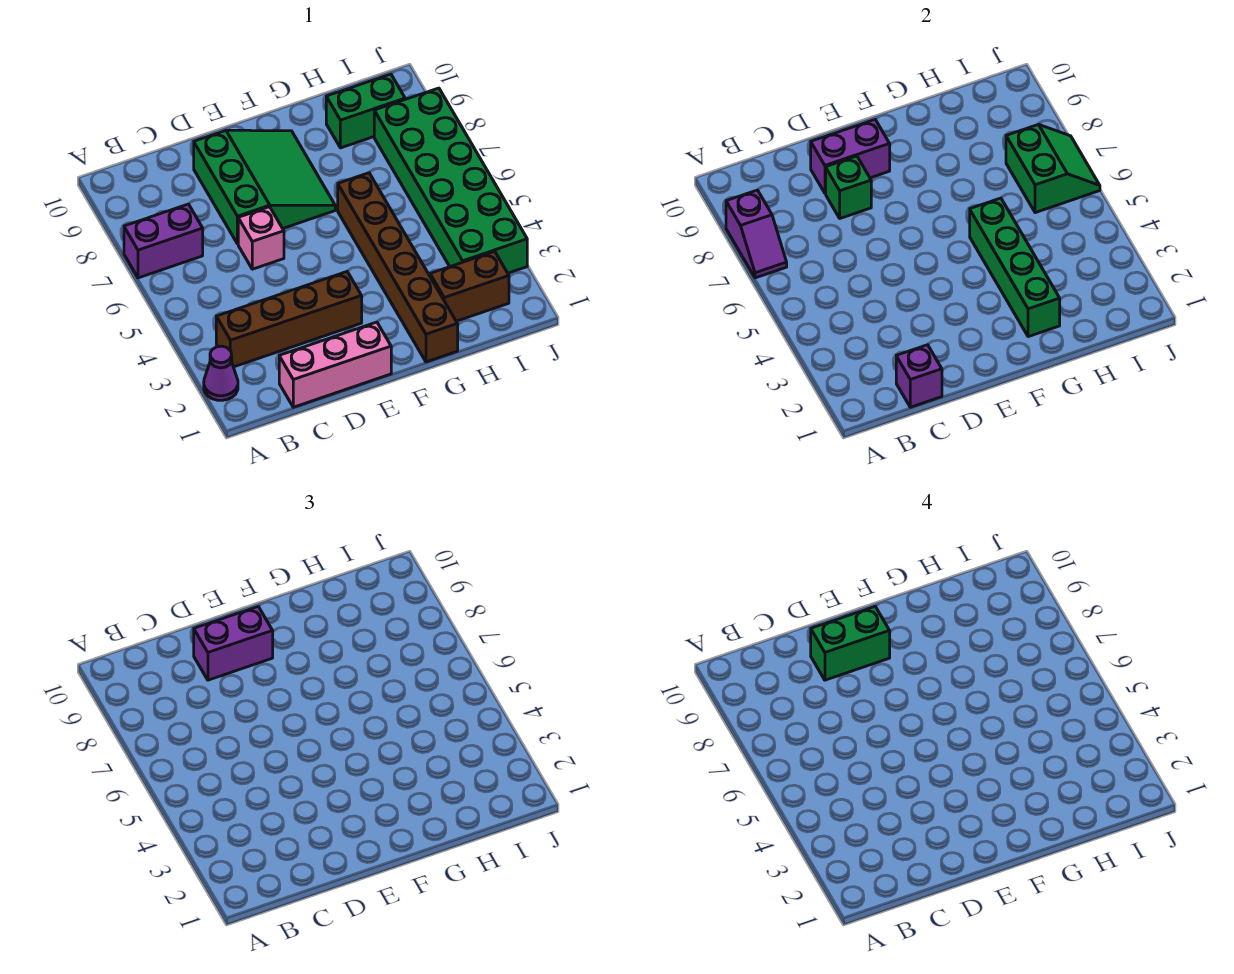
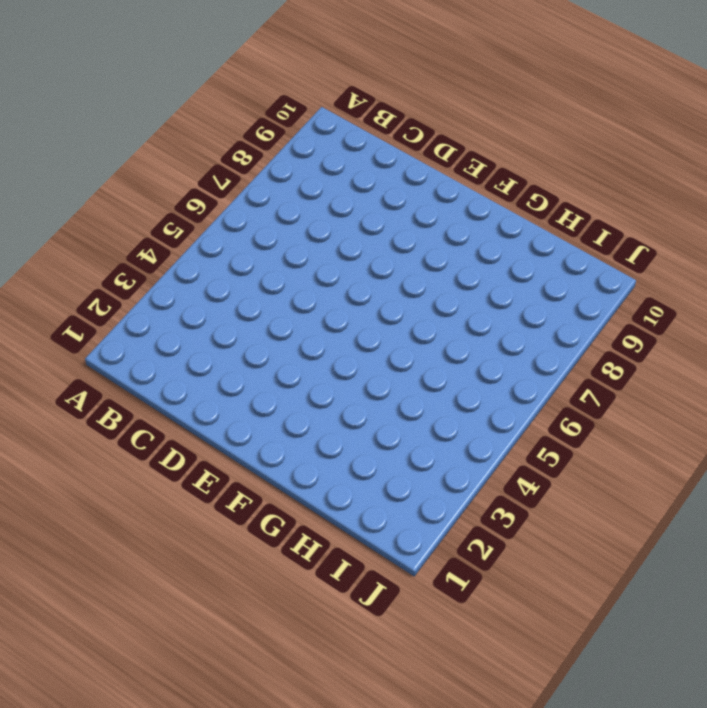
none -> purple cone A2 level 1
none -> purple brick A7:B7 level 1
none -> brown brick B3:E3 level 1

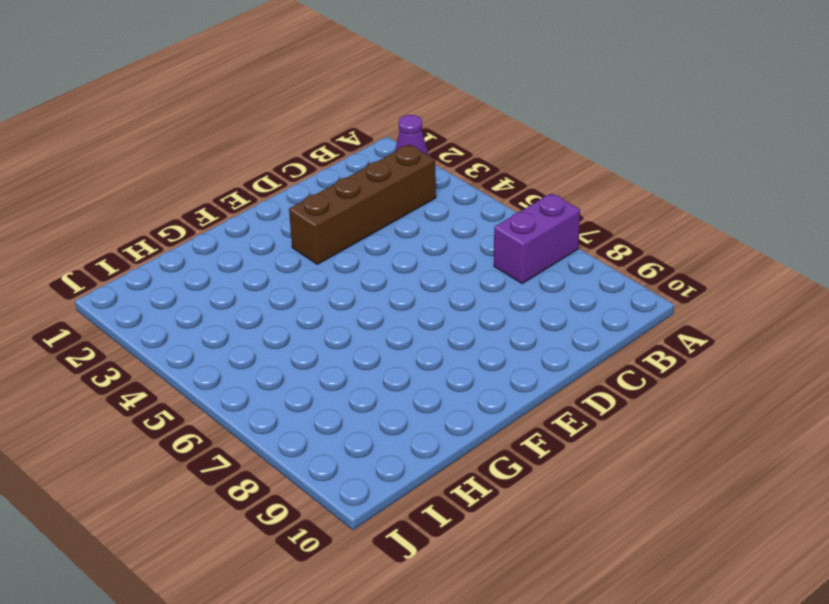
none -> pink brick C1:E1 level 1
none -> pink brick D6 level 1
none -> green slope D7:F9 level 1 top D

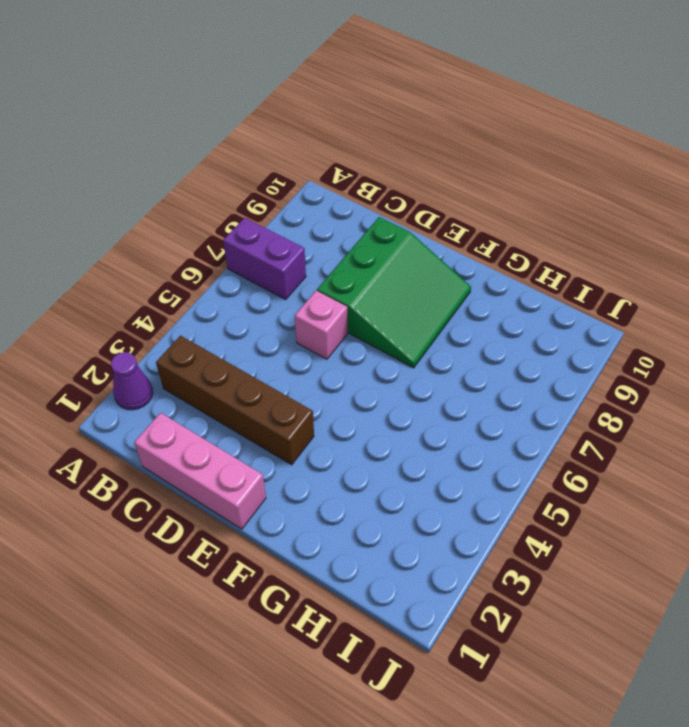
none -> brown brick G1:G6 level 1
none -> brown brick H2:I2 level 1
none -> green brick H9:I9 level 1

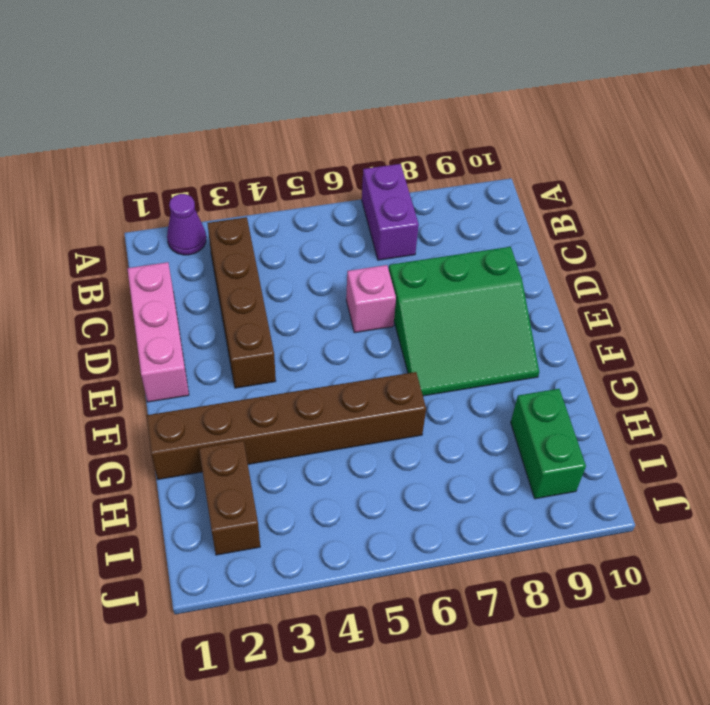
none -> green brick I3:J8 level 1
none -> purple slope A7:A8 level 2 top 8
none -> purple brick C1 level 2

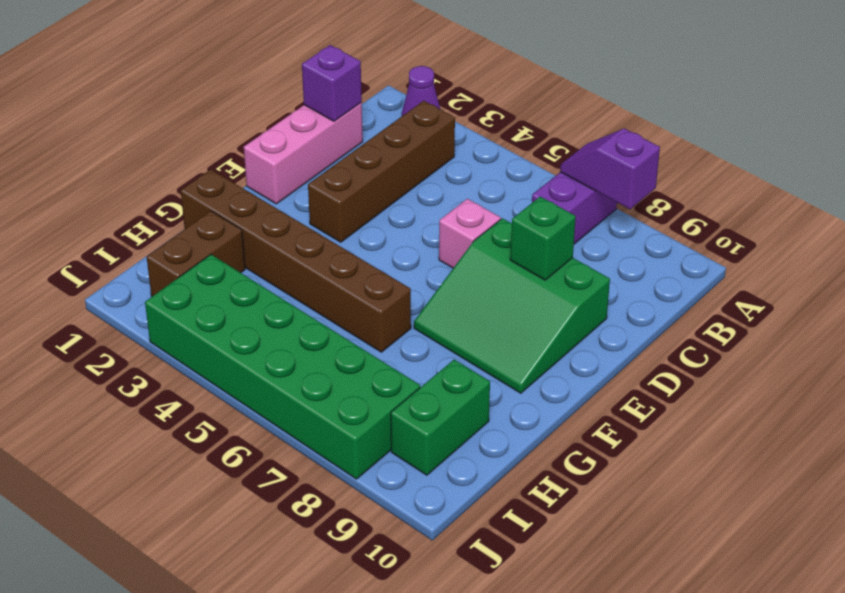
none -> purple brick D9:E9 level 2
none -> green brick G2:G5 level 2
none -> green slope I6:J7 level 2 top I

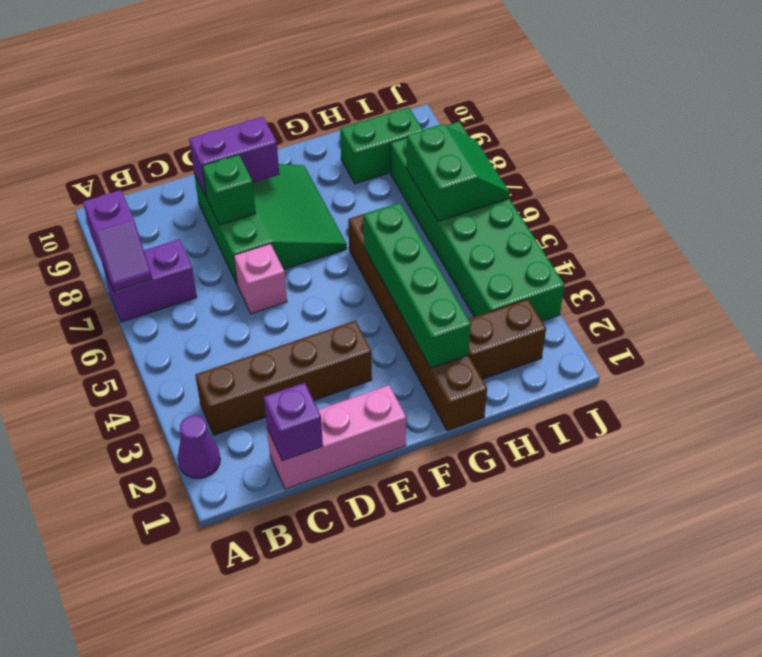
none -> purple brick D9:E9 level 3
none -> green brick D9:E9 level 4

